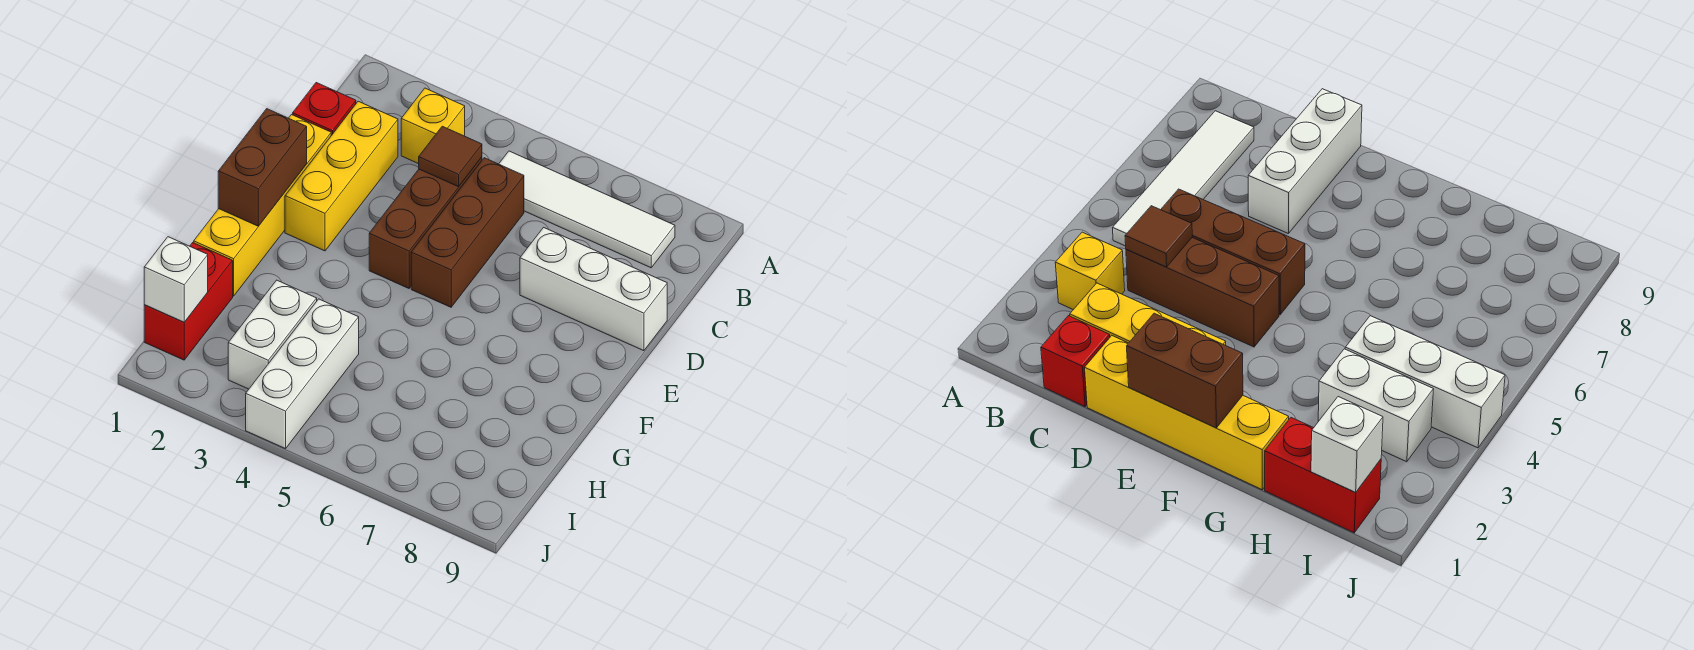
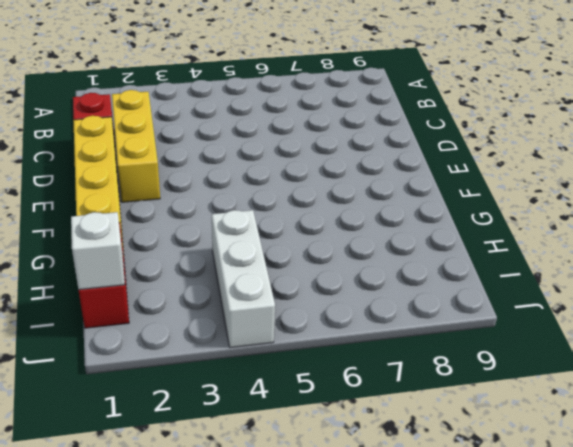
none -> yellow brick B3 level 1
none -> white tile B5:B8 level 1
none -> brown brick C4:E4 level 1

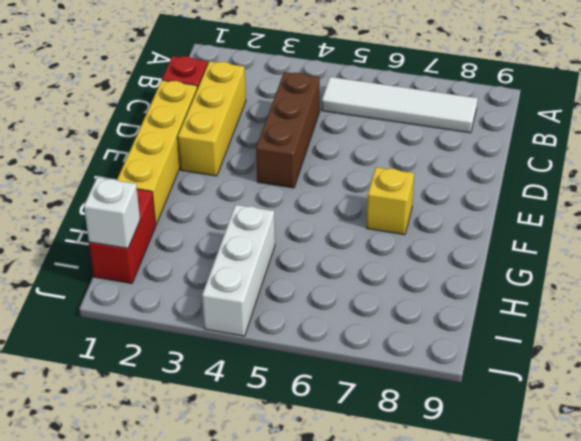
yellow brick F7 level 1 -> yellow brick B3 level 1
none -> brown brick C5:E5 level 1
none -> white brick D7:D9 level 1
none -> white brick H3:I3 level 1

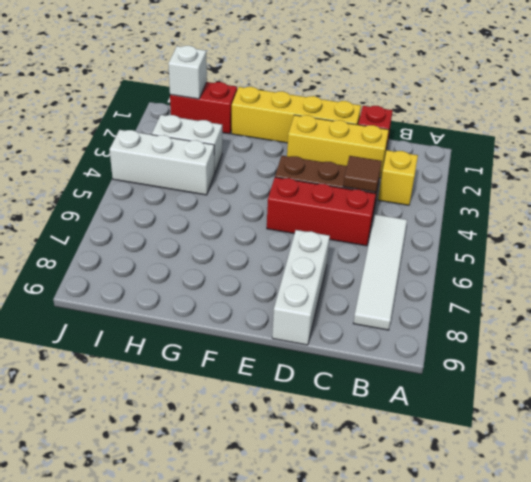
red brick C5:E5 level 1 -> brown brick C5:E5 level 1
none -> brown brick E1:F1 level 2

